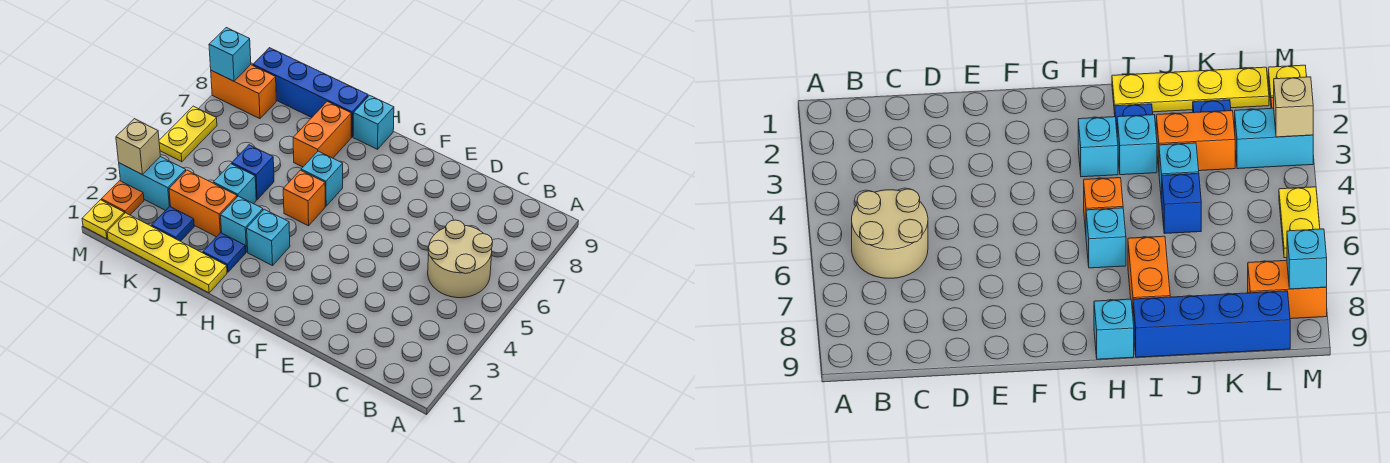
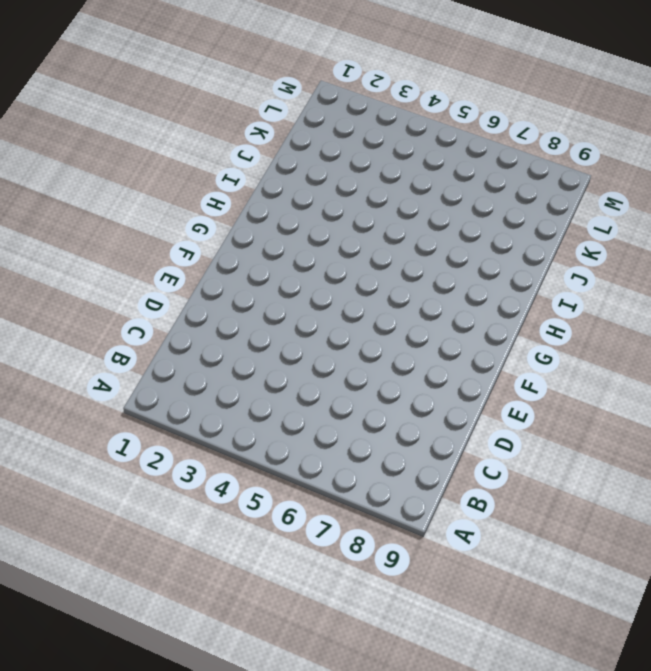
none -> tan round brick B5:C6 level 1
none -> cyan brick H3 level 1
none -> orange brick H5 level 1

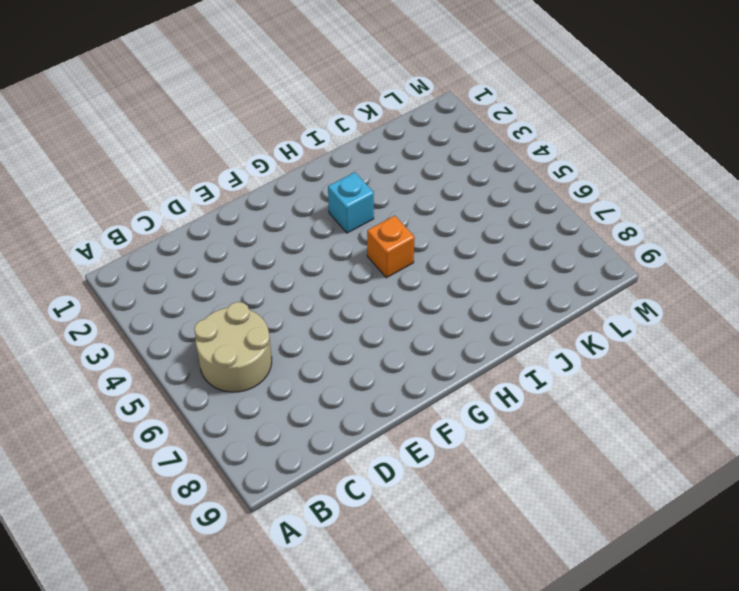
none -> cyan brick H6 level 1
none -> cyan brick H9 level 1
none -> yellow plate I1:L1 level 1

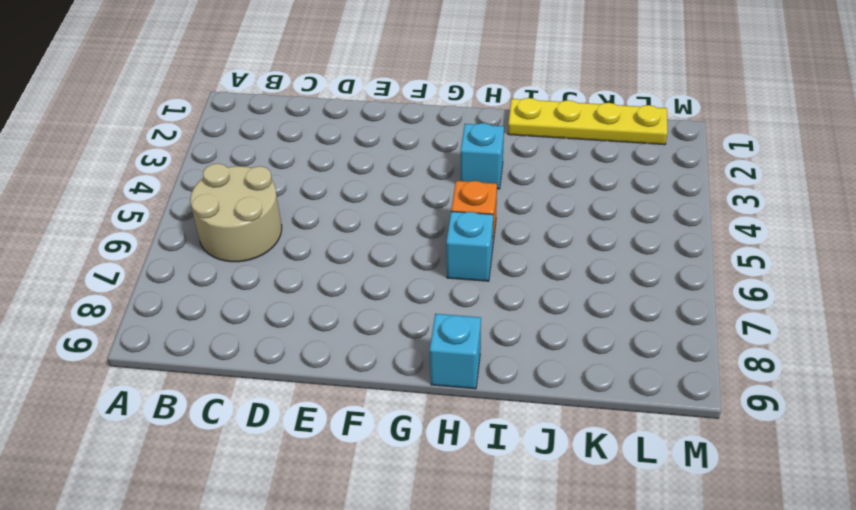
none -> blue plate I2 level 1
none -> cyan brick I3 level 1
none -> orange brick I7:I8 level 1

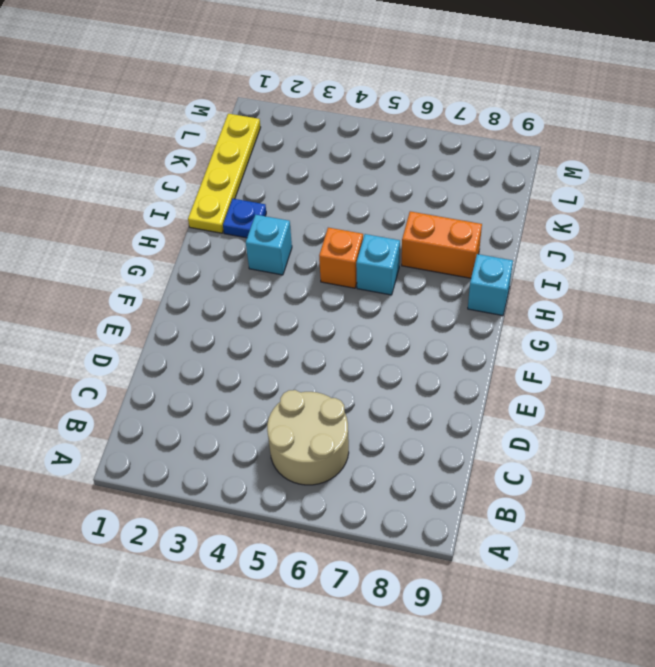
none -> cyan brick I3 level 1
none -> blue brick I9:L9 level 1
none -> orange brick J3:K3 level 1

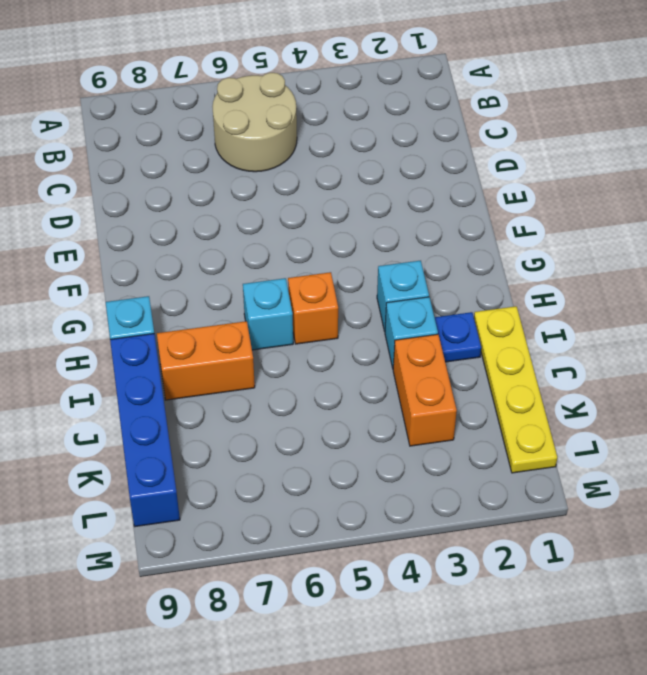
none -> cyan brick J4 level 1
none -> blue brick J5 level 1
none -> blue plate K2 level 1

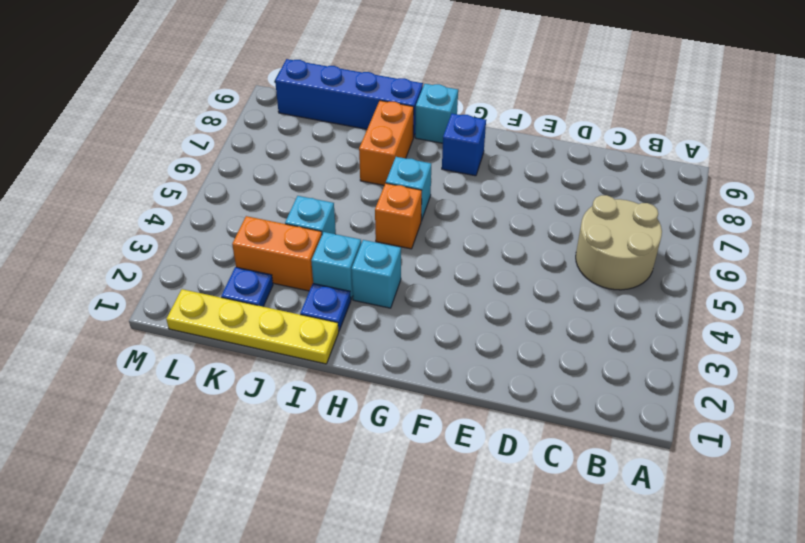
blue brick G8 level 1 -> blue brick J5 level 1
none -> cyan brick L3:M3 level 1
none -> orange brick L8:M8 level 1
none -> yellow plate M1 level 1

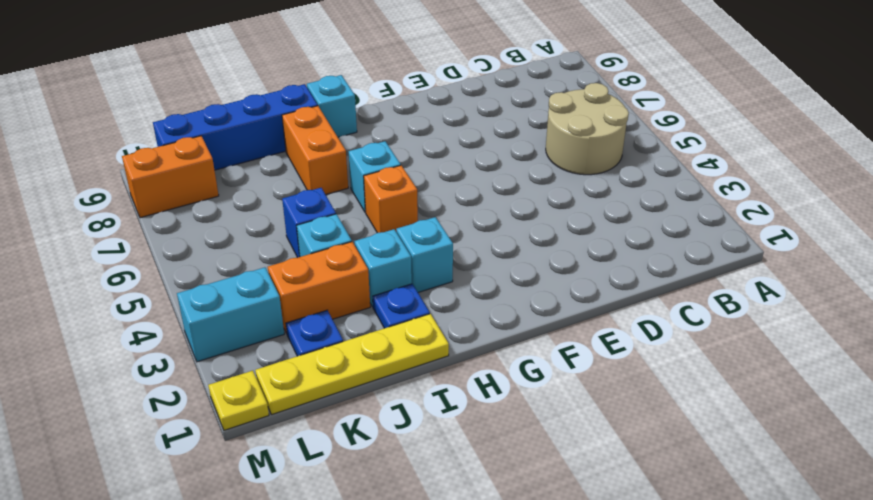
none -> orange plate M2 level 1
none -> yellow plate M5:M6 level 1
none -> tan brick M3 level 2

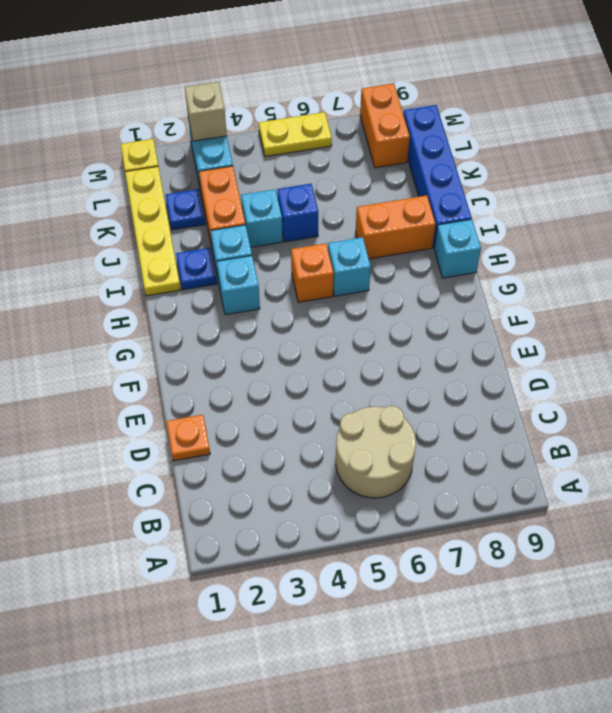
orange plate D1 level 1 -> orange plate M2 level 1
none -> cyan brick M8 level 2

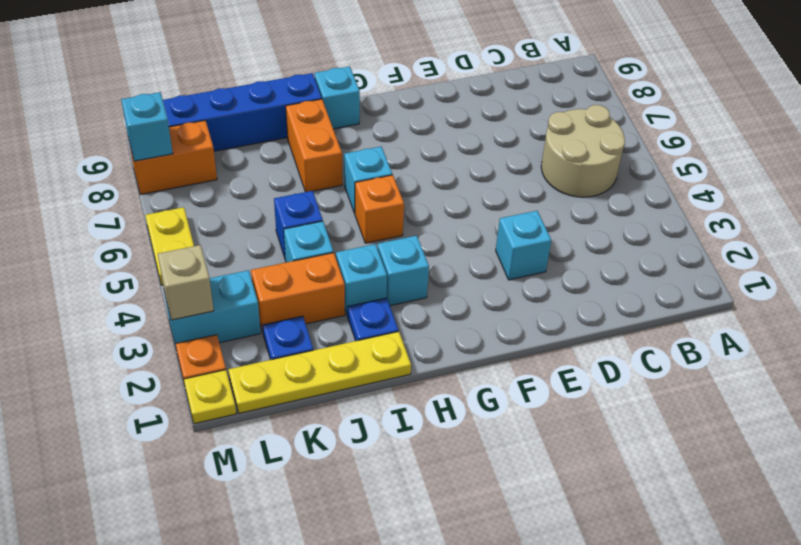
cyan brick E3 level 1 -> none

